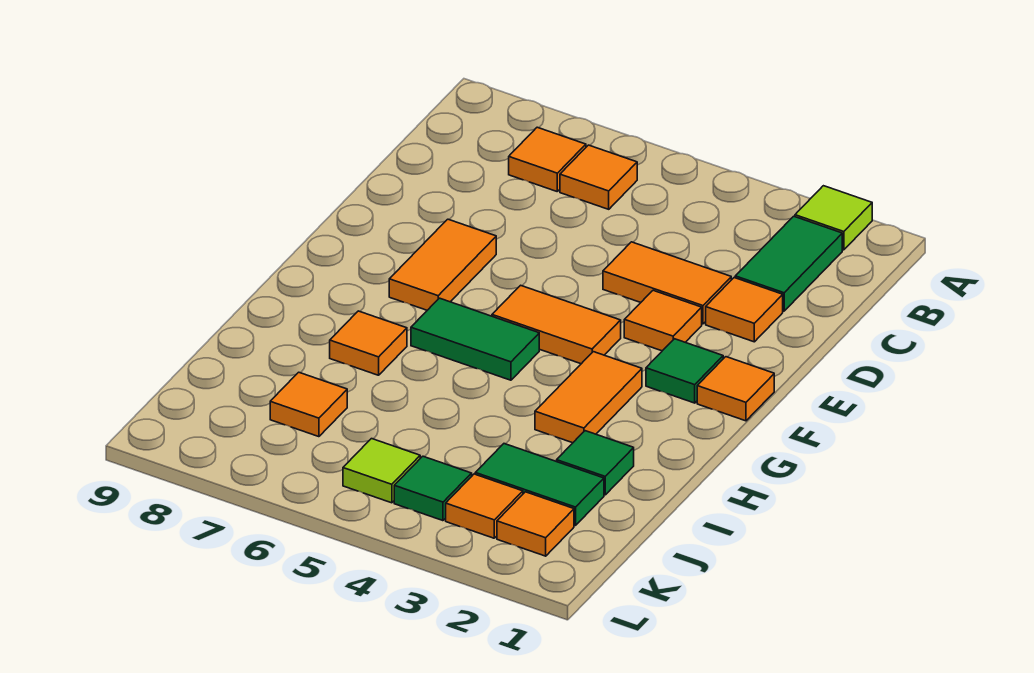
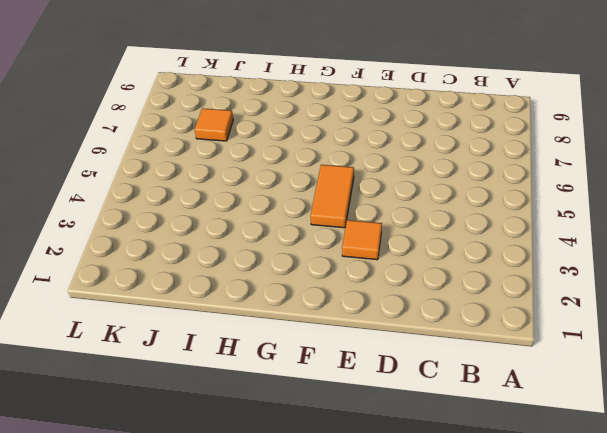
none -> lime tile A2 level 1
none -> green tile B2:C2 level 1
none -> orange tile B6 level 1

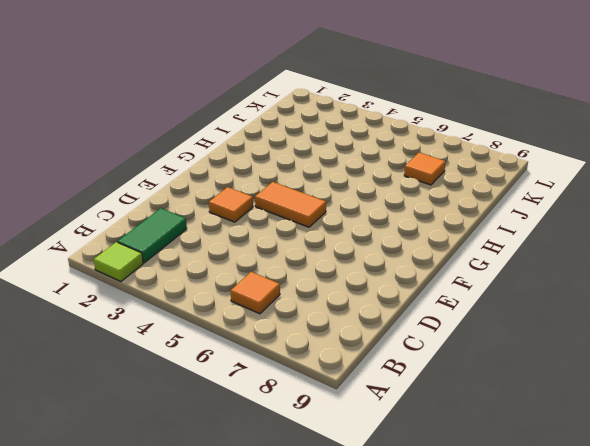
none -> orange tile B7 level 1
none -> orange tile D2 level 1
none -> orange tile D3:D4 level 1

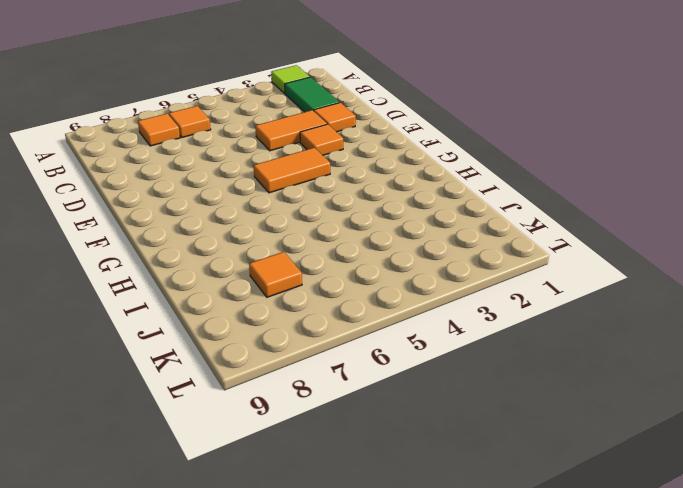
none -> orange tile E7:F7 level 1
none -> orange tile F1 level 1
none -> green tile F2 level 1

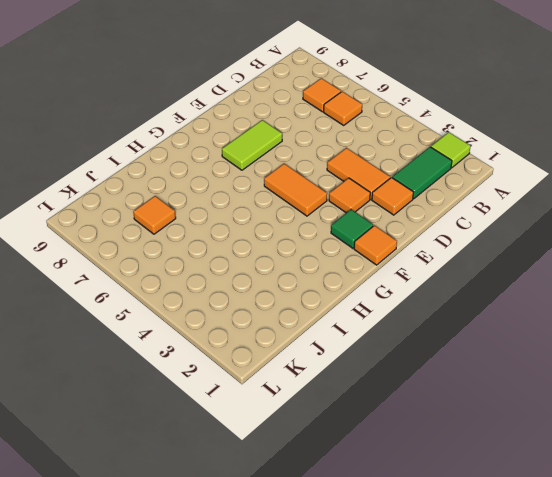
lime tile E7:F7 level 1 -> orange tile E7:F7 level 1
none -> orange tile G3:H3 level 1
none -> green tile G5:G6 level 1
none -> orange tile H7 level 1

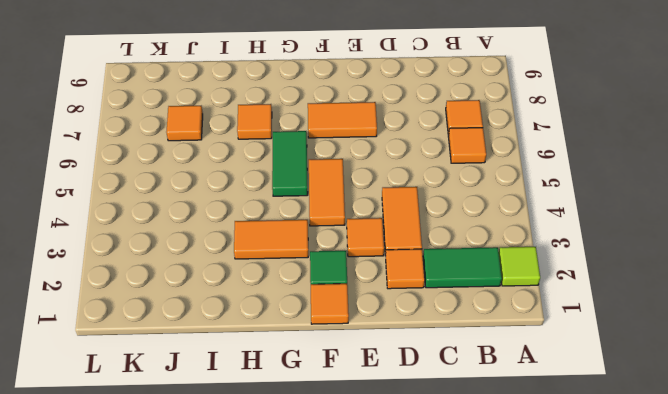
none -> green tile I2 level 1
none -> green tile J2:J3 level 1
none -> orange tile K2 level 1

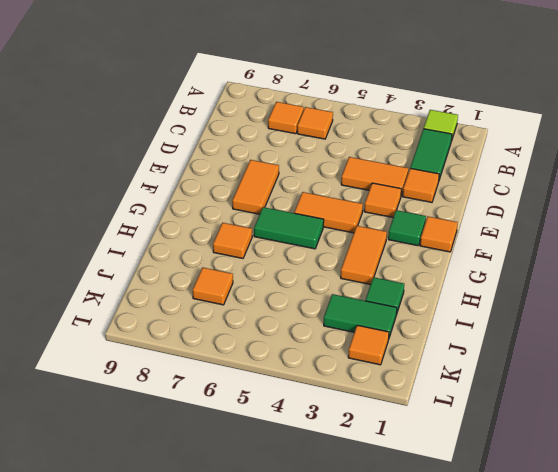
none -> orange tile K3 level 1
none -> green tile K4 level 1
none -> lime tile K5 level 1

